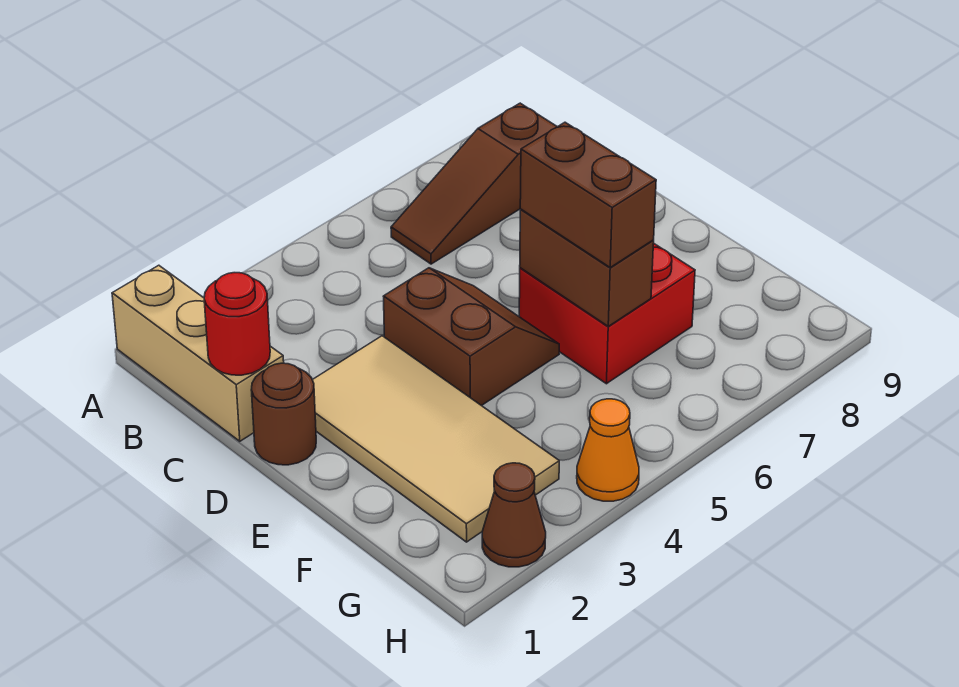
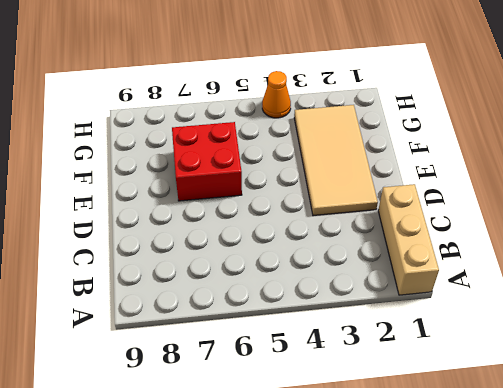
none -> brown slope B6:B8 level 1 top 8
none -> brown round brick D1 level 1

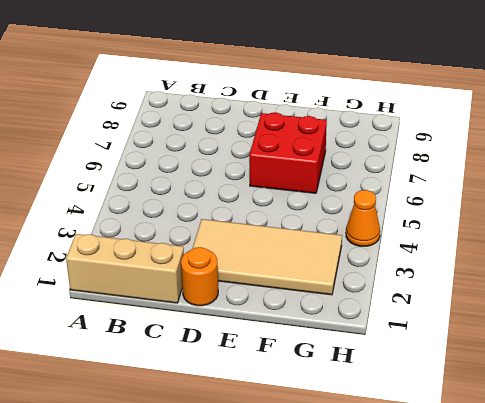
orange round brick D1 level 1 -> brown round brick D1 level 1
none -> brown slope B6:B8 level 1 top 8
none -> brown slope D4:E5 level 1 top 4

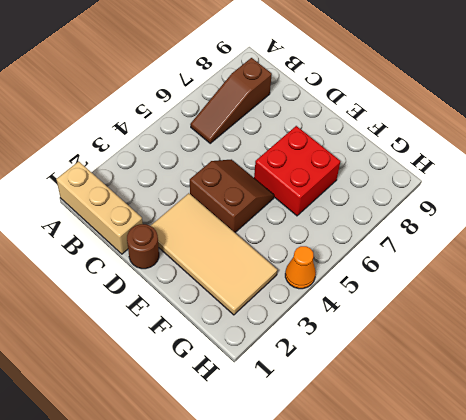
none -> brown cone H2 level 1
none -> red round brick C1 level 2

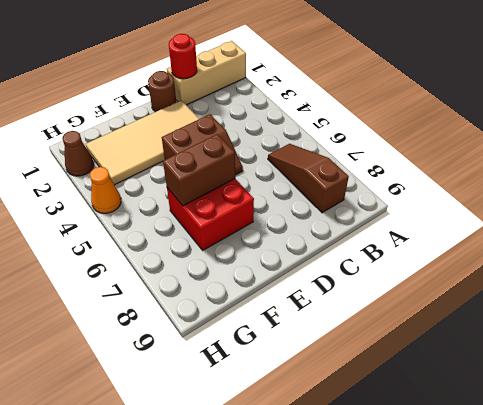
none -> brown brick E6:F6 level 3

